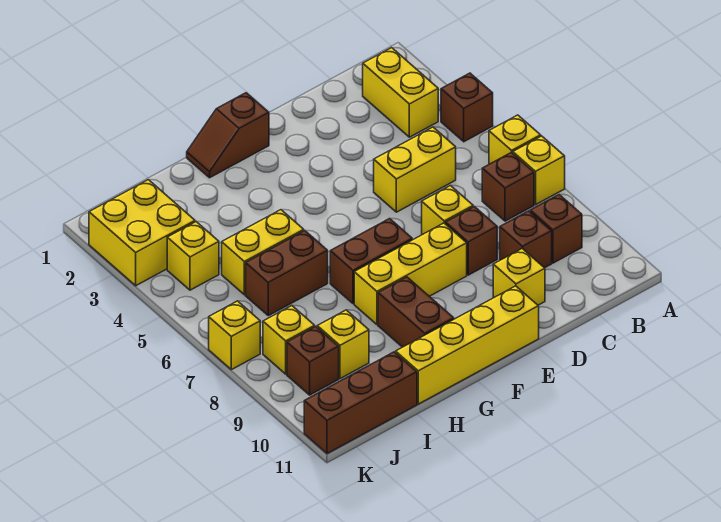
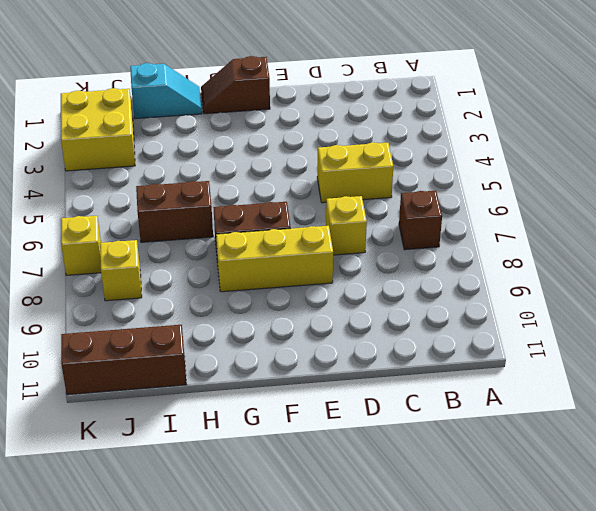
cyan slope H1:I1 level 1 top I -> none
none -> brown brick A4 level 1
none -> yellow brick A6 level 1
none -> yellow brick A7 level 1

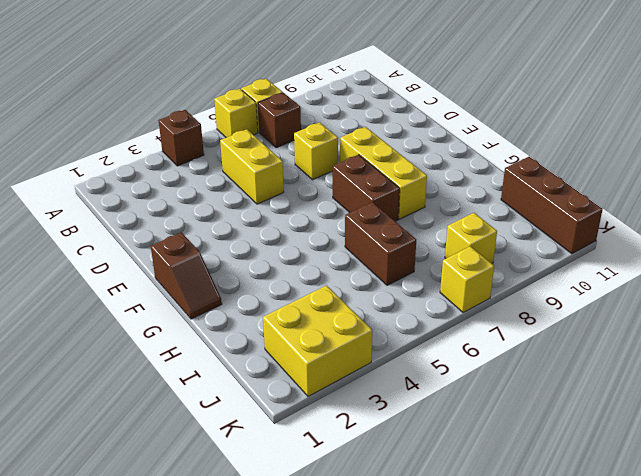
none -> yellow brick B2:B3 level 1
none -> brown brick B9 level 1
none -> brown brick C9 level 1

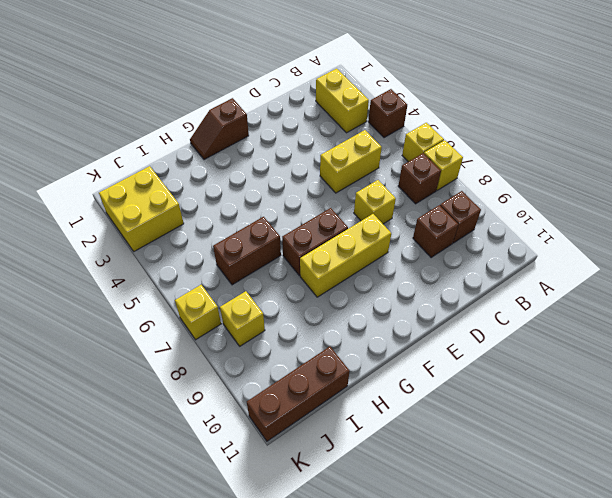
none -> brown brick D8 level 1
none -> yellow brick D10 level 1
none -> yellow brick E11:H11 level 1

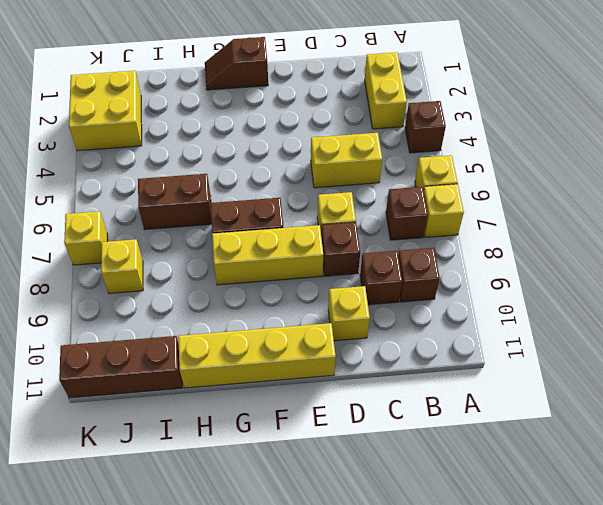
none -> brown brick G9:G10 level 1
none -> yellow brick H5:I5 level 1
none -> yellow brick I9 level 1

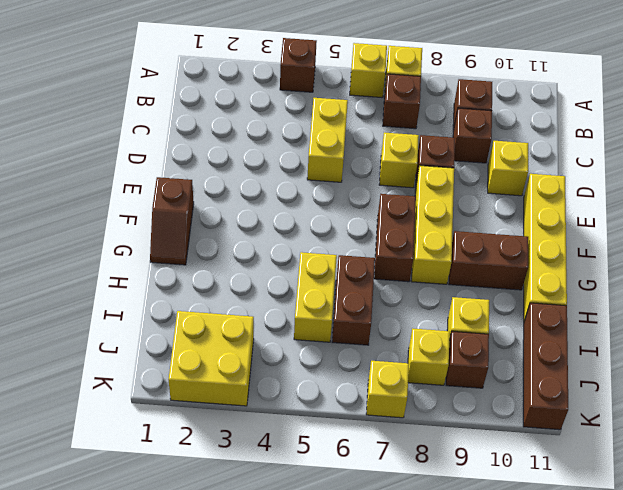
none -> yellow brick B2:B3 level 1
none -> yellow brick J4 level 1

